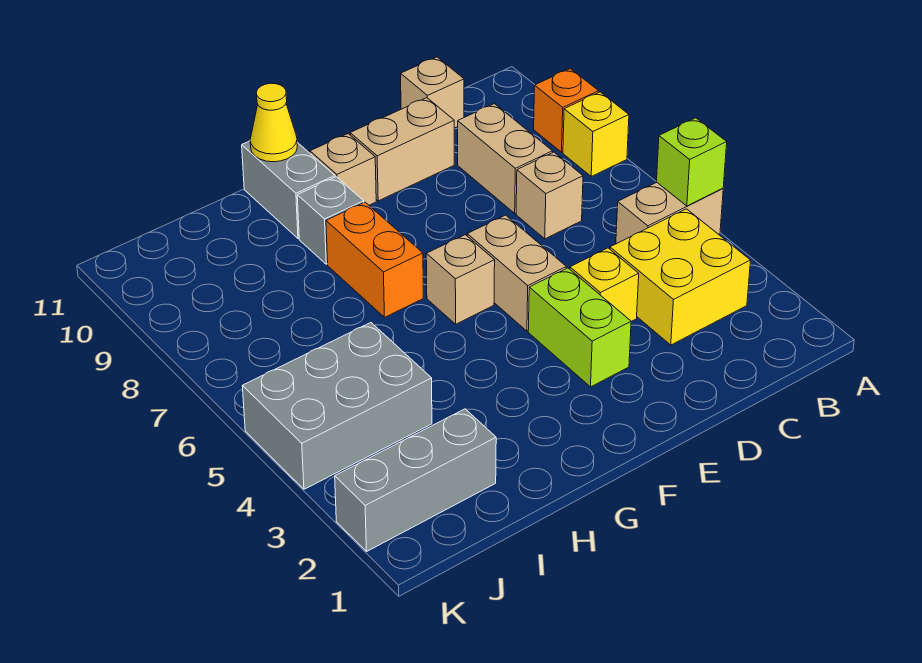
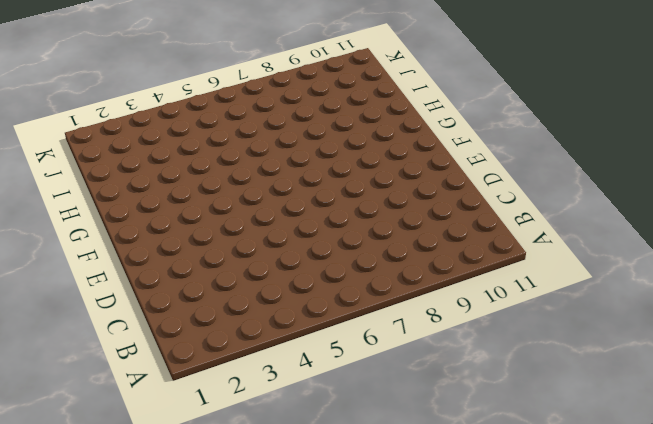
none -> tan brick A5:B5 level 1
none -> yellow brick A8 level 1
none -> orange brick A9 level 1

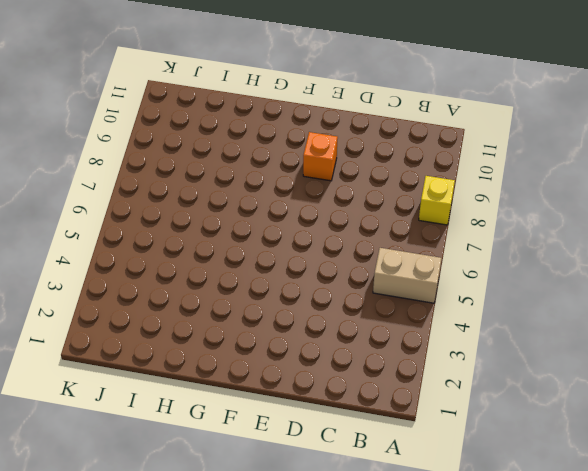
orange brick E9 level 1 -> orange brick A9 level 1
none -> yellow brick B3:C4 level 1
none -> tan brick C7 level 1
none -> tan brick C8:C9 level 1

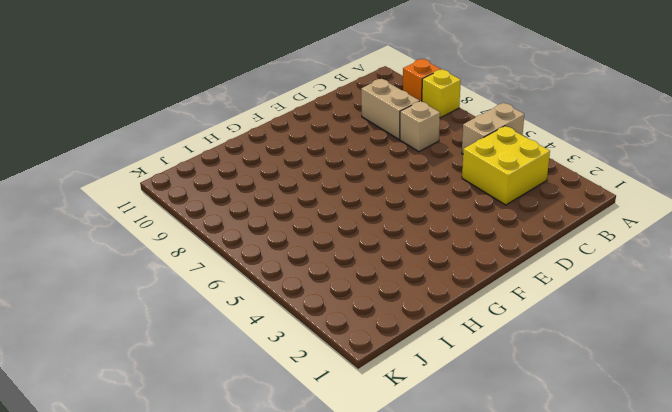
none -> tan brick C11 level 1
none -> yellow brick D4 level 1
none -> tan brick D10:E10 level 1

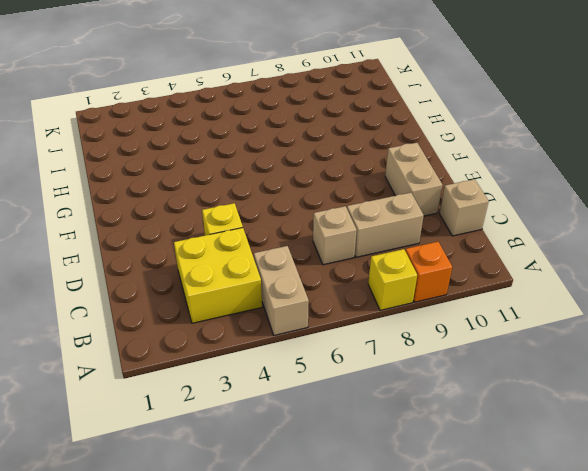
none -> lime brick E3:E4 level 1
none -> tan brick E5:E6 level 1
none -> tan brick F6 level 1

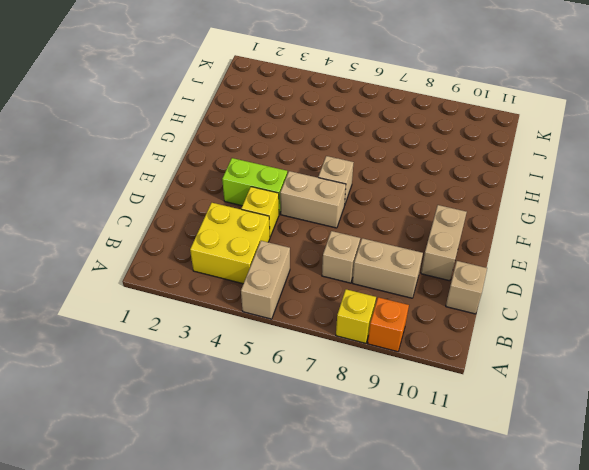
none -> tan brick F10 level 1
none -> orange brick G7:G8 level 1
none -> grey brick G9 level 1

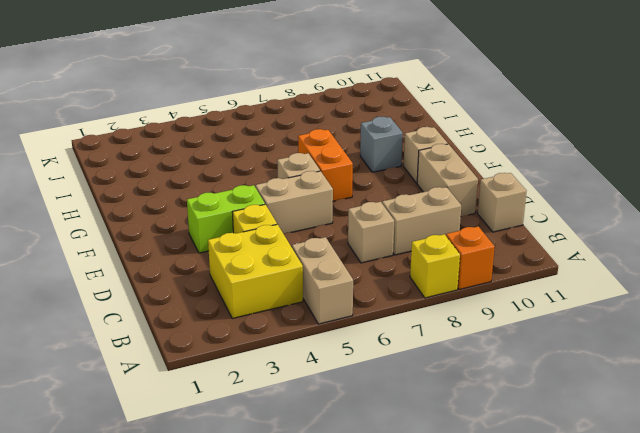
orange brick F7:G7 level 1 -> orange brick G7:G8 level 1
none -> grey brick G10:G11 level 1
none -> grey brick I2:K2 level 1
none -> grey brick I4:K5 level 1

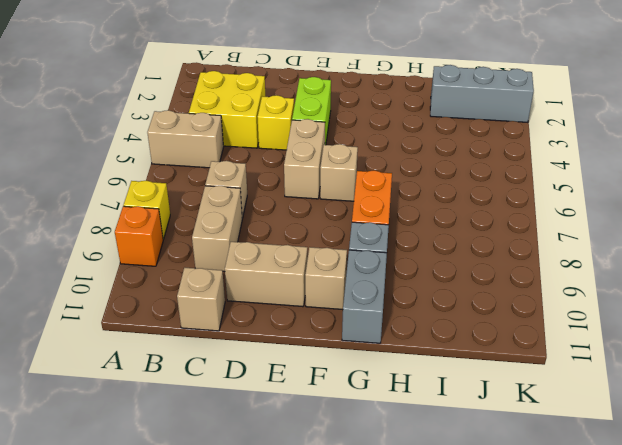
none -> grey brick I4:K5 level 1
none -> lime brick A5 level 2
none -> yellow cone G11 level 2

